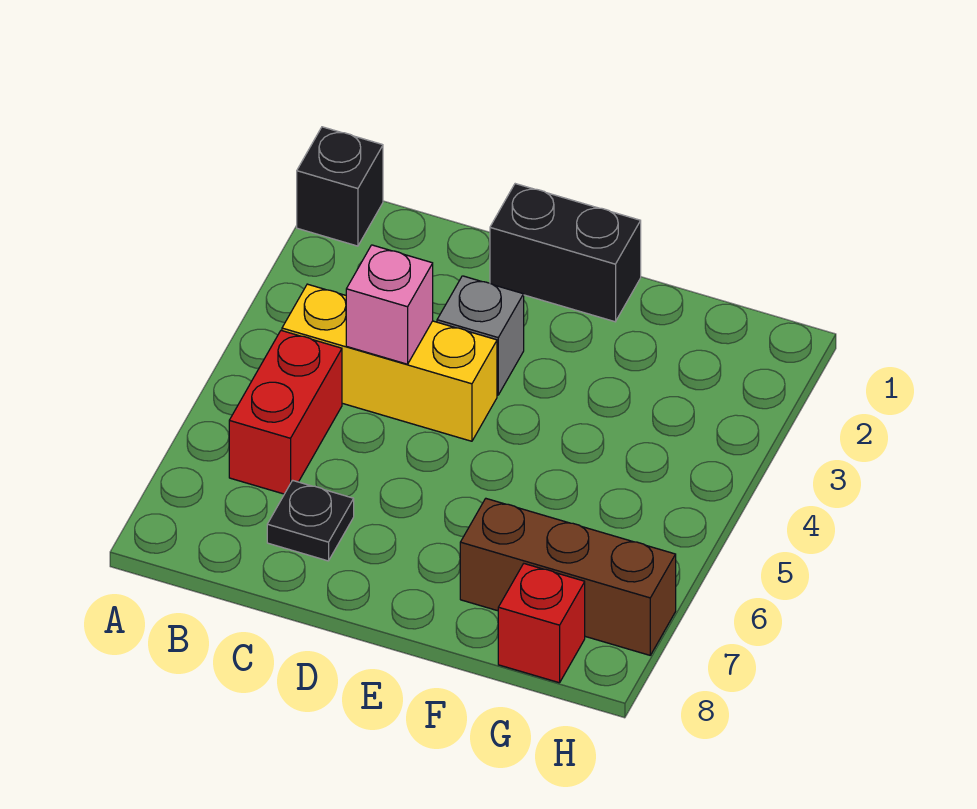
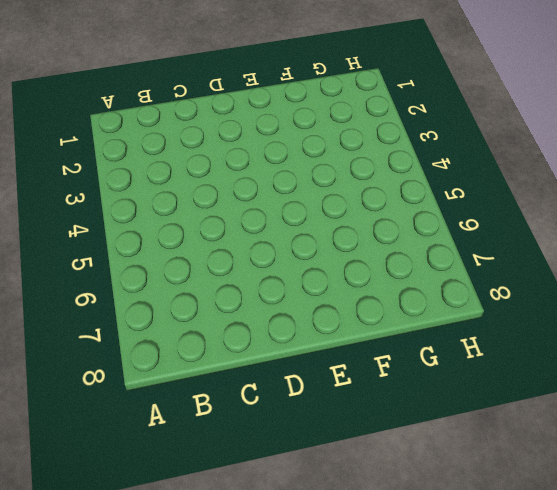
none -> black brick A1 level 1
none -> yellow brick B4:D4 level 1

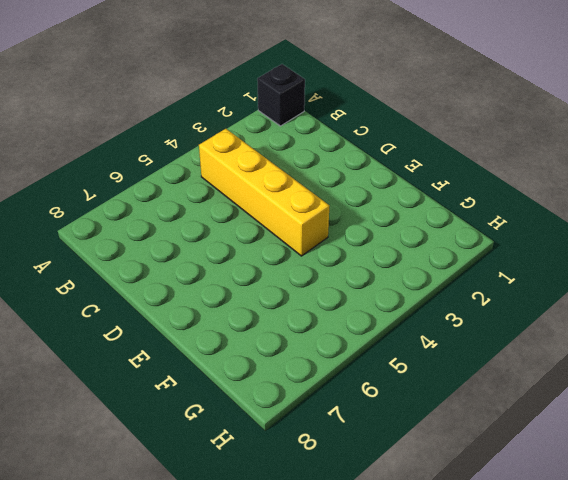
yellow brick B4:E4 level 1 -> yellow brick B4:D4 level 1
none -> red brick B5:B6 level 1
none -> black plate C7 level 1

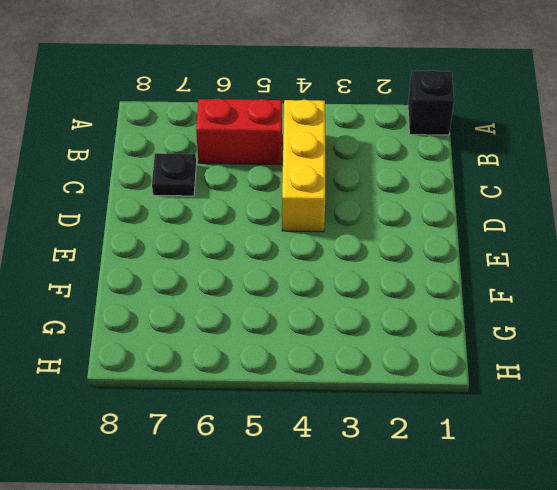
none -> black brick D1:E1 level 1
none -> grey brick D3 level 1

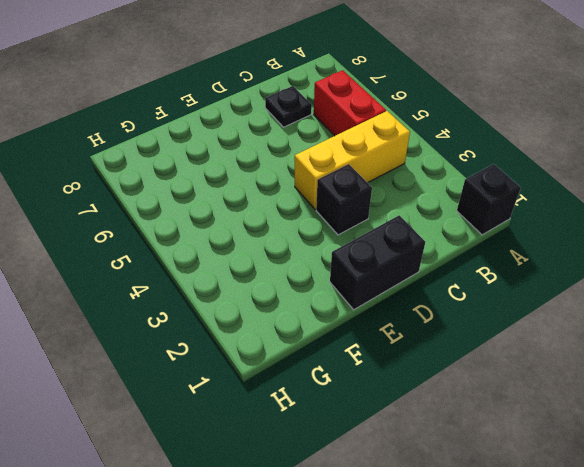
black brick D3 level 1 -> grey brick D3 level 1
none -> brown brick F7:H7 level 1
none -> red brick G8 level 1

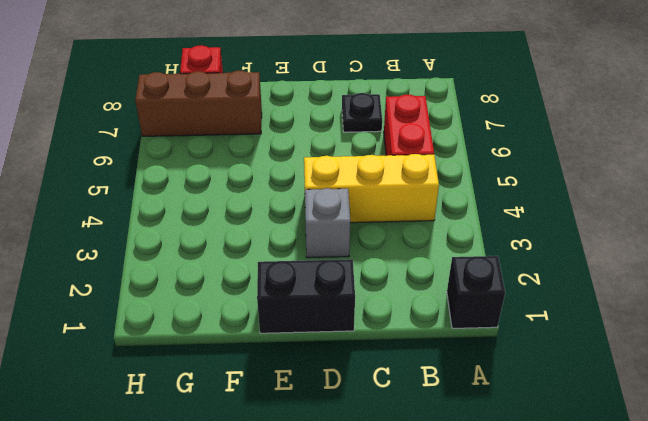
none -> pink brick C4 level 2

